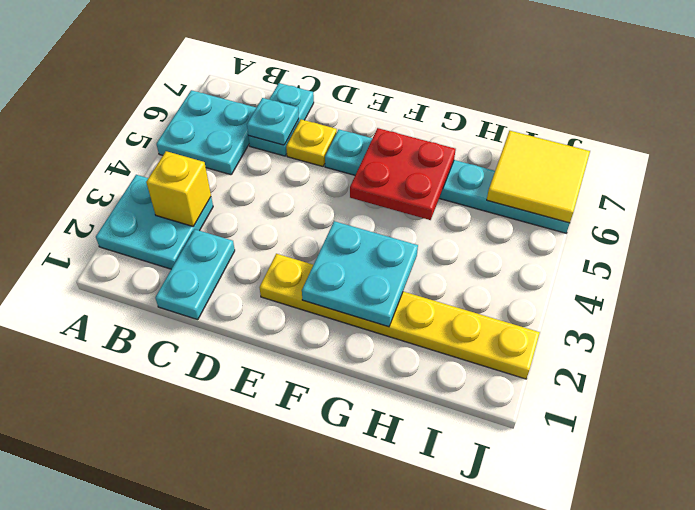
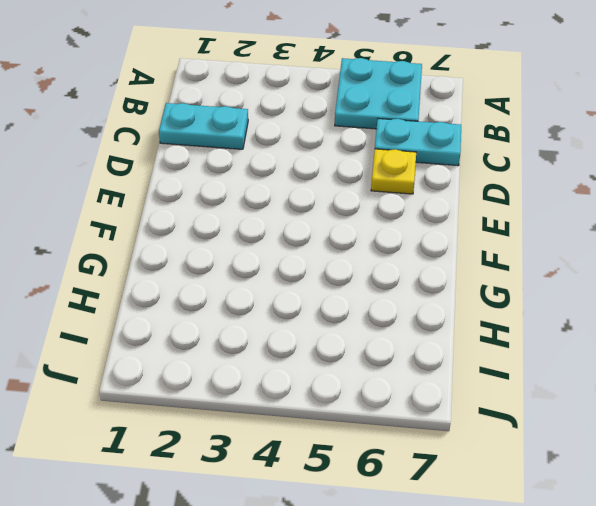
none -> cyan plate A2:B3 level 1
none -> yellow plate E2:J2 level 1
none -> cyan plate E6:J6 level 1

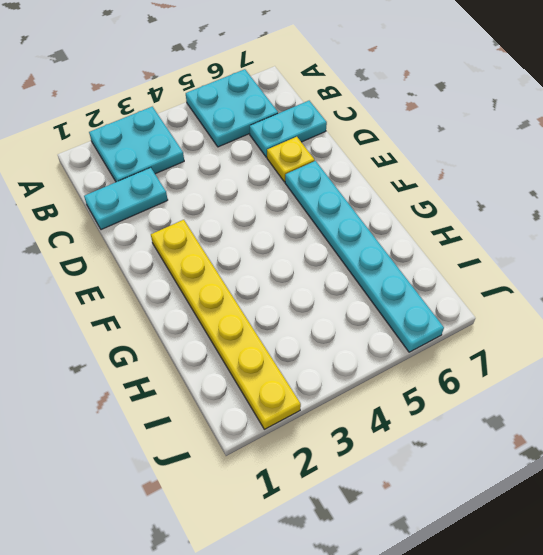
none -> yellow brick B3 level 2
none -> cyan plate C6 level 2
none -> cyan plate F2:G3 level 2

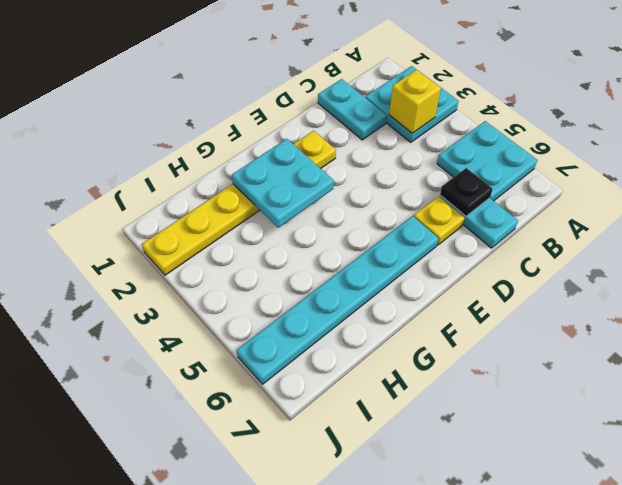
black plate C6 level 2 -> cyan plate C6 level 2
none -> red plate F5:G6 level 2
none -> yellow tile I6:J7 level 2

